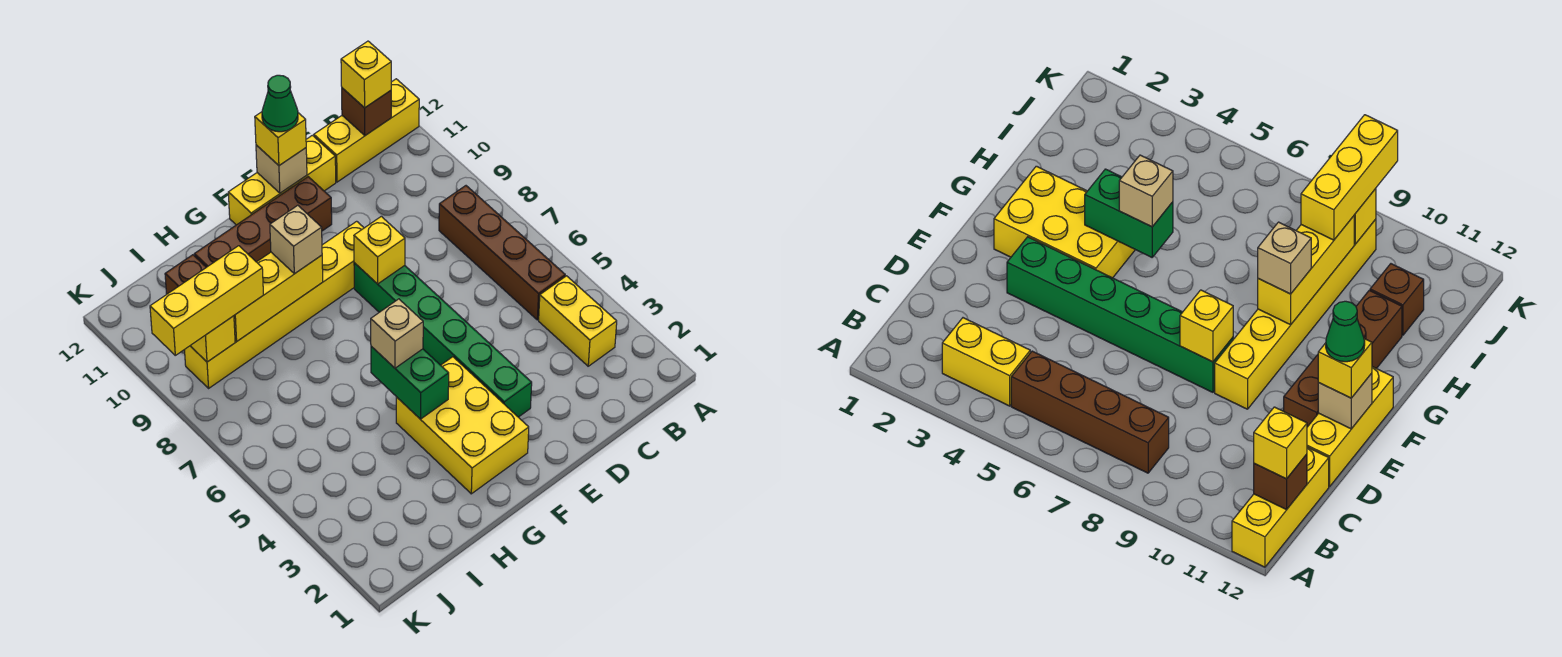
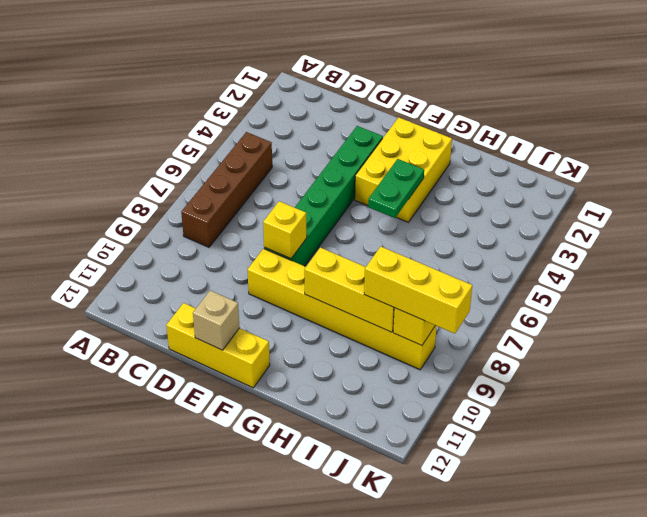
green plate G4:G5 level 2 -> green brick G4:G5 level 2
none -> yellow brick A12:C12 level 1
none -> yellow brick B3:B4 level 1
none -> brown brick E11:H11 level 1

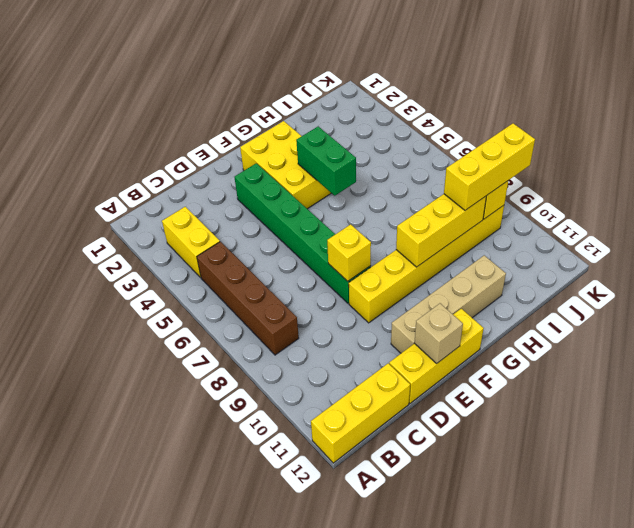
tan brick E11:H11 level 1 -> brown brick E11:H11 level 1
none -> brown brick I11 level 1
none -> brown brick B12 level 2
none -> yellow brick B12 level 3

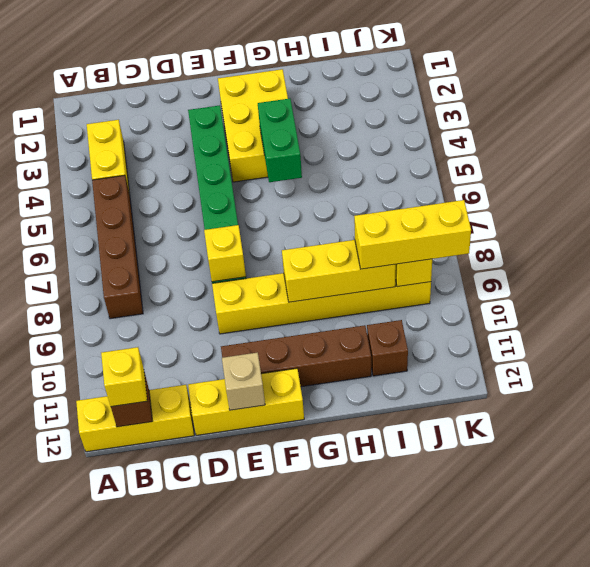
none -> yellow brick E12 level 3
none -> tan brick G5 level 3
none -> tan brick G9 level 3

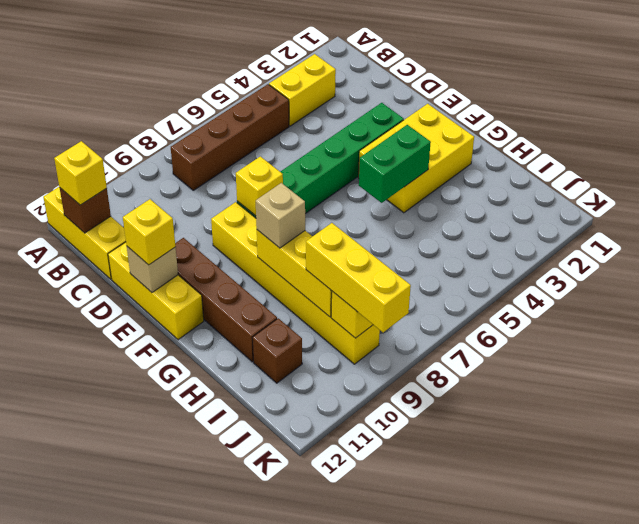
none -> tan brick G5 level 3
none -> green cone E12 level 4

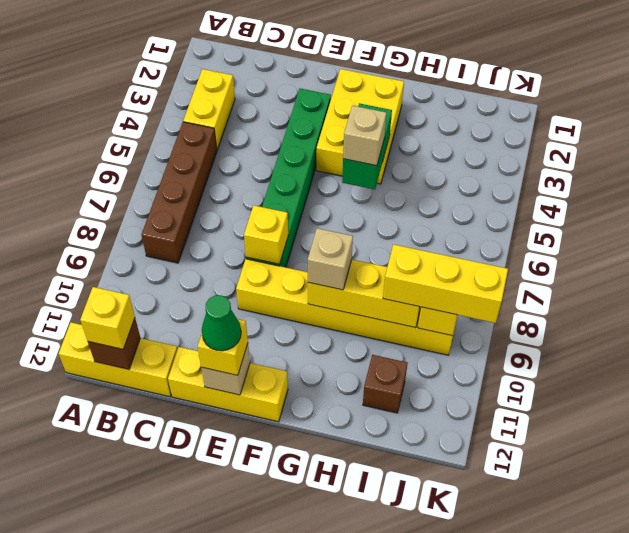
none -> brown brick E11:H11 level 1

